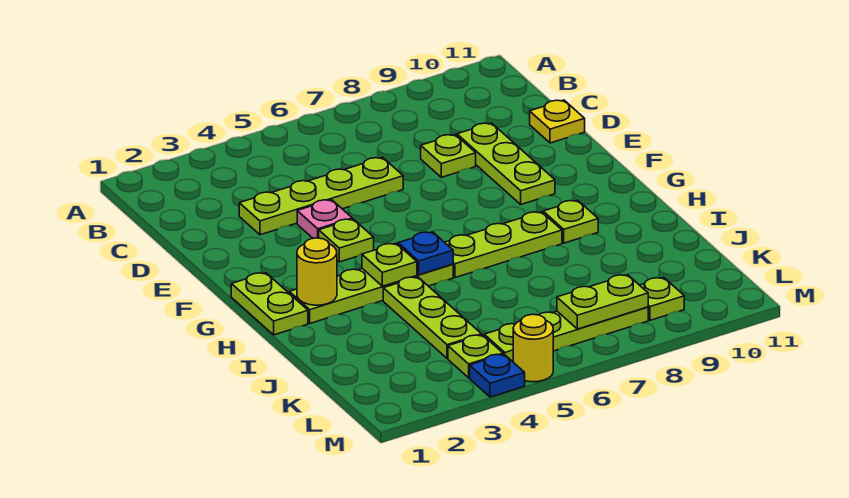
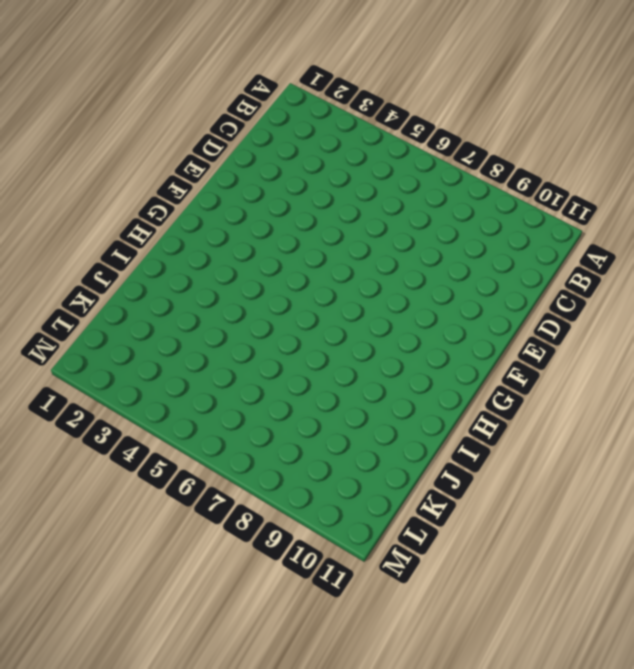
none -> lime plate D3:D6 level 1
none -> lime plate D8 level 1
none -> lime plate D9:F9 level 1

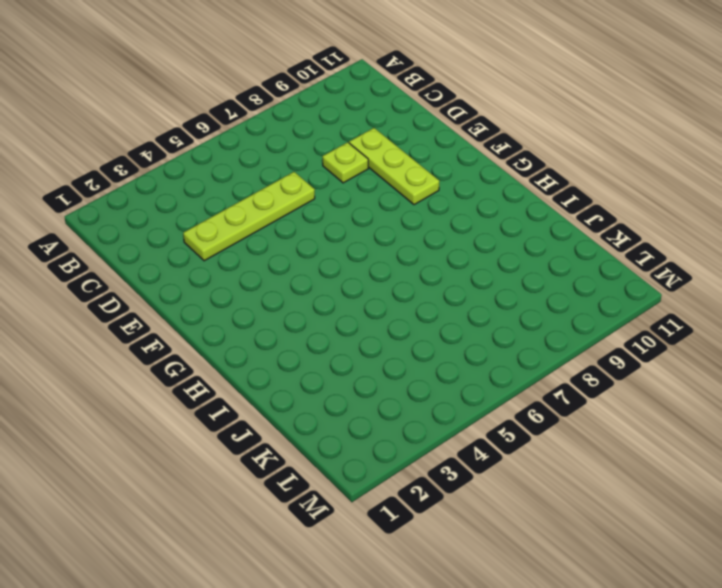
none -> yellow plate D11 level 1
none -> pink plate E4 level 1
none -> lime plate F4 level 1

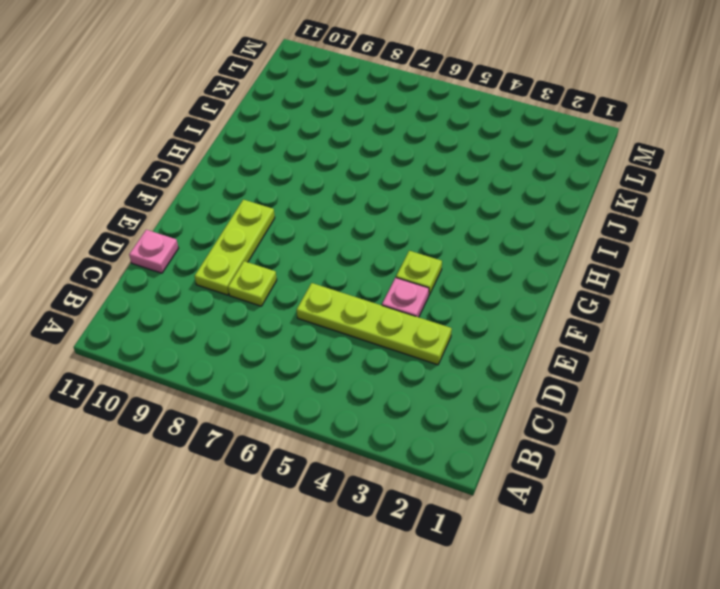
pink plate D11 level 1 -> yellow plate D11 level 1
none -> lime plate G1:H1 level 1
none -> lime plate H2:H5 level 1
none -> lime plate H6:H8 level 1

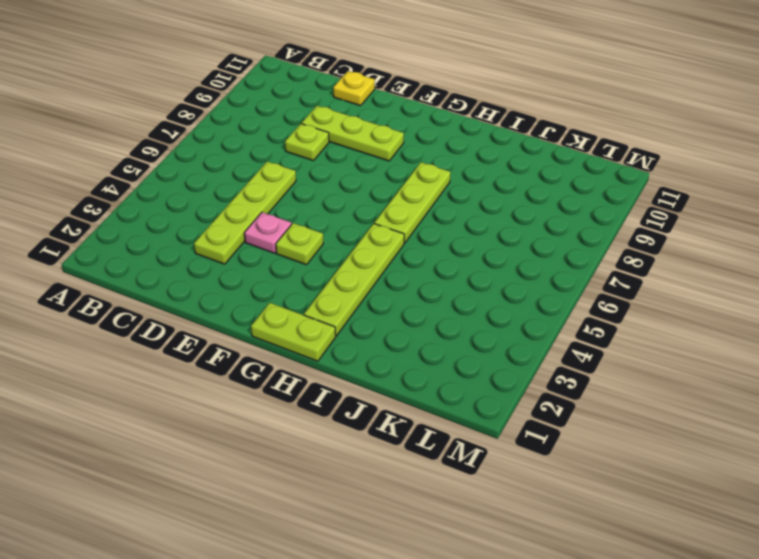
none -> lime plate H9 level 1
none -> lime plate I4:K4 level 1
none -> lime plate L4 level 1

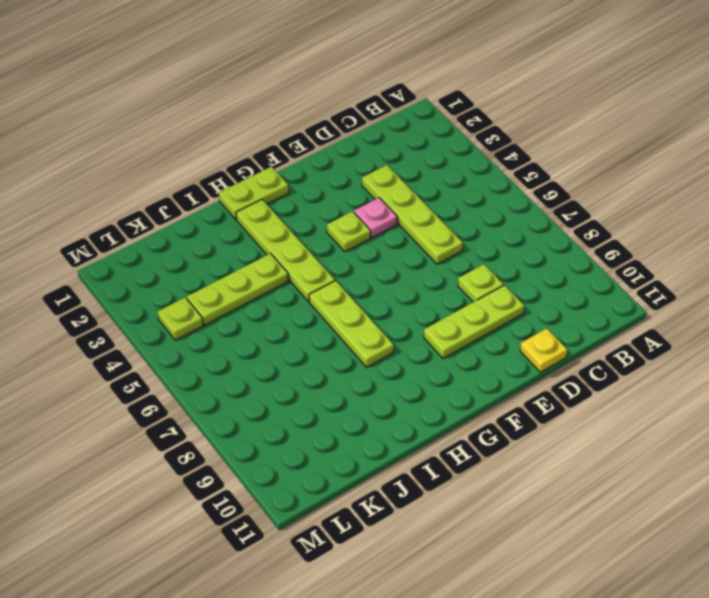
none -> lime plate H9 level 1
none -> lime plate L5:L8 level 1
none -> lime plate L9 level 1

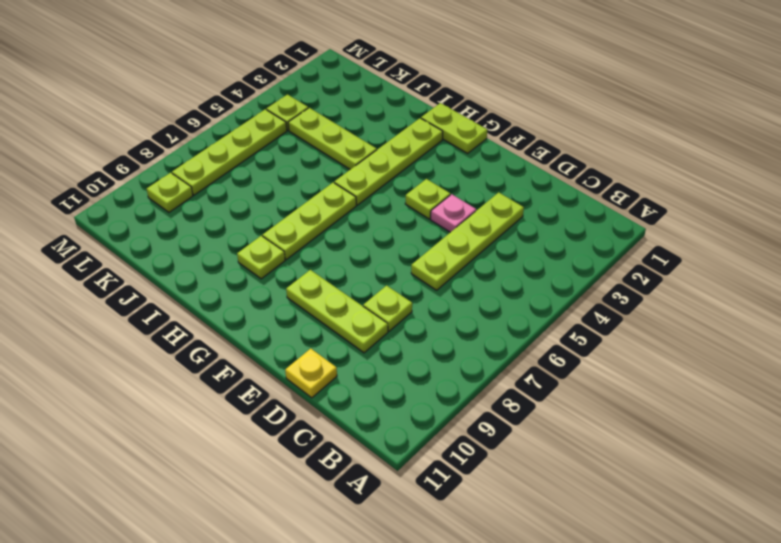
none -> blue plate M4 level 1
none -> yellow round brick M5 level 1
none -> yellow round brick H2 level 2

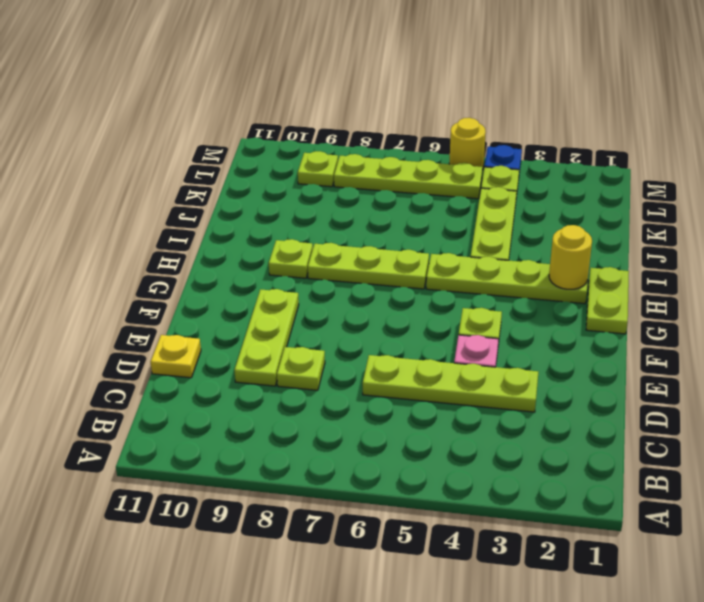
none -> lime plate H4 level 2
none -> blue plate H5 level 2
none -> lime plate L7:L8 level 2

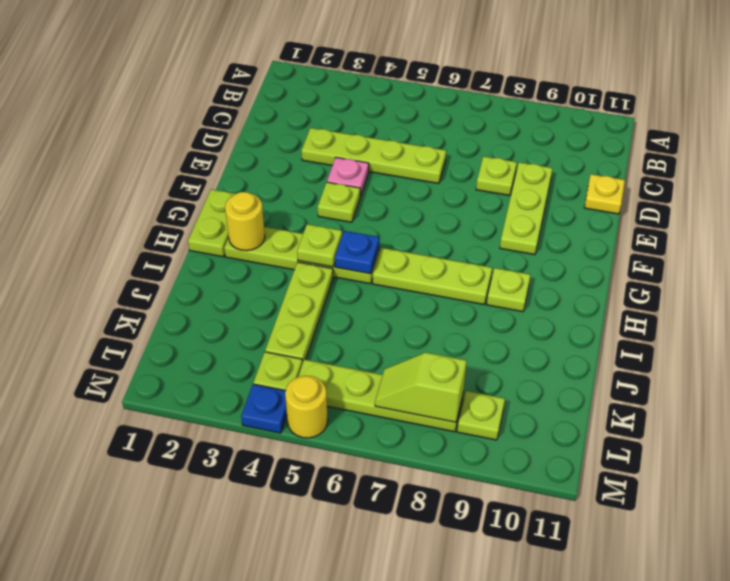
lime slope L7:L8 level 2 top 8 -> lime plate L7:L8 level 2

